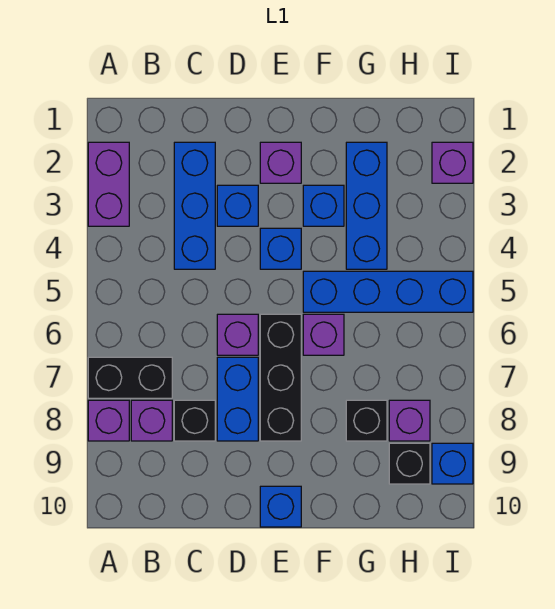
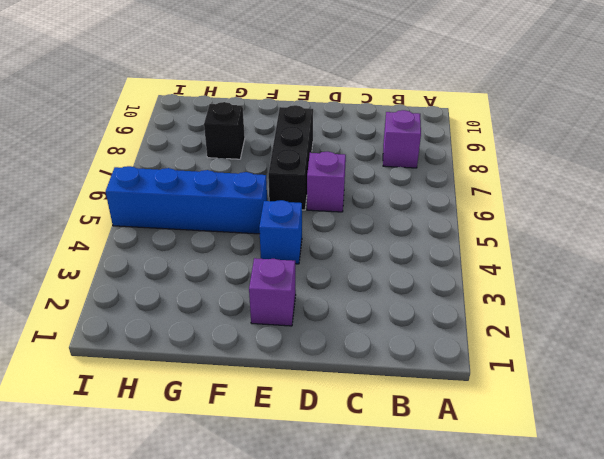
none -> purple brick A2:A3 level 1
none -> black brick A7:B7 level 1
none -> purple brick A8 level 1

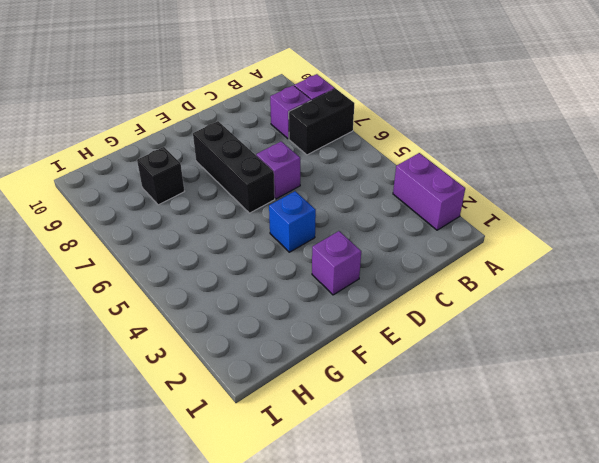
none -> blue brick C2:C4 level 1
none -> black brick C8 level 1
none -> blue brick D3 level 1

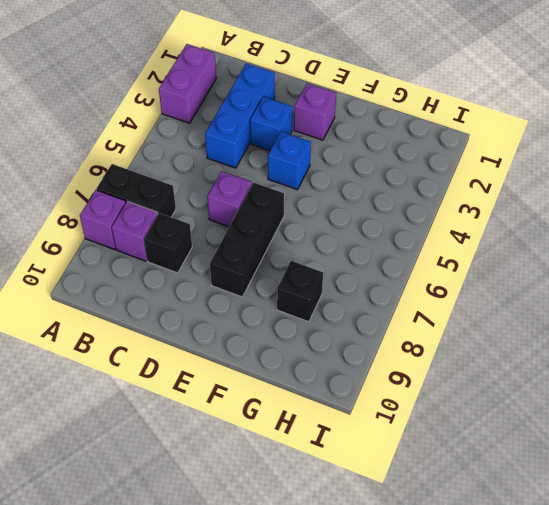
none -> blue brick D7:D8 level 1
none -> blue brick E10 level 1
none -> blue brick F3 level 1

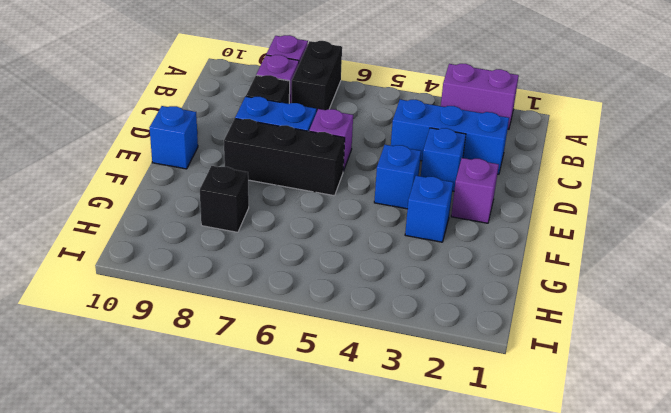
none -> blue brick F5:I5 level 1
none -> purple brick F6 level 1
none -> blue brick G2:G4 level 1

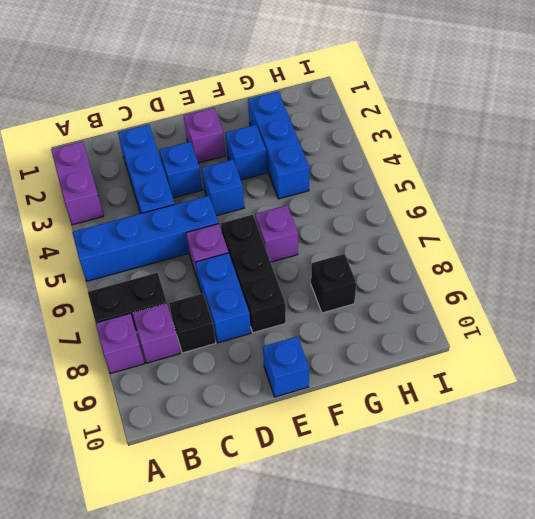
blue brick A5:D5 level 1 -> blue brick F5:I5 level 1
none -> purple brick H8 level 1
none -> black brick H9 level 1
none -> purple brick I2 level 1

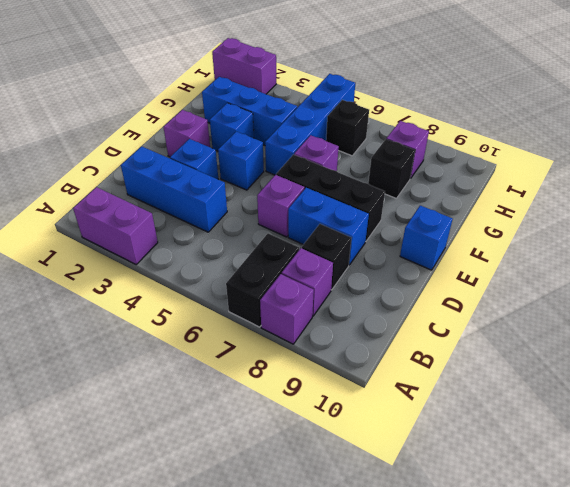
black brick H6 level 1 -> black brick H9 level 1
purple brick I1:I2 level 1 -> purple brick I2 level 1
none -> blue brick I9 level 1

